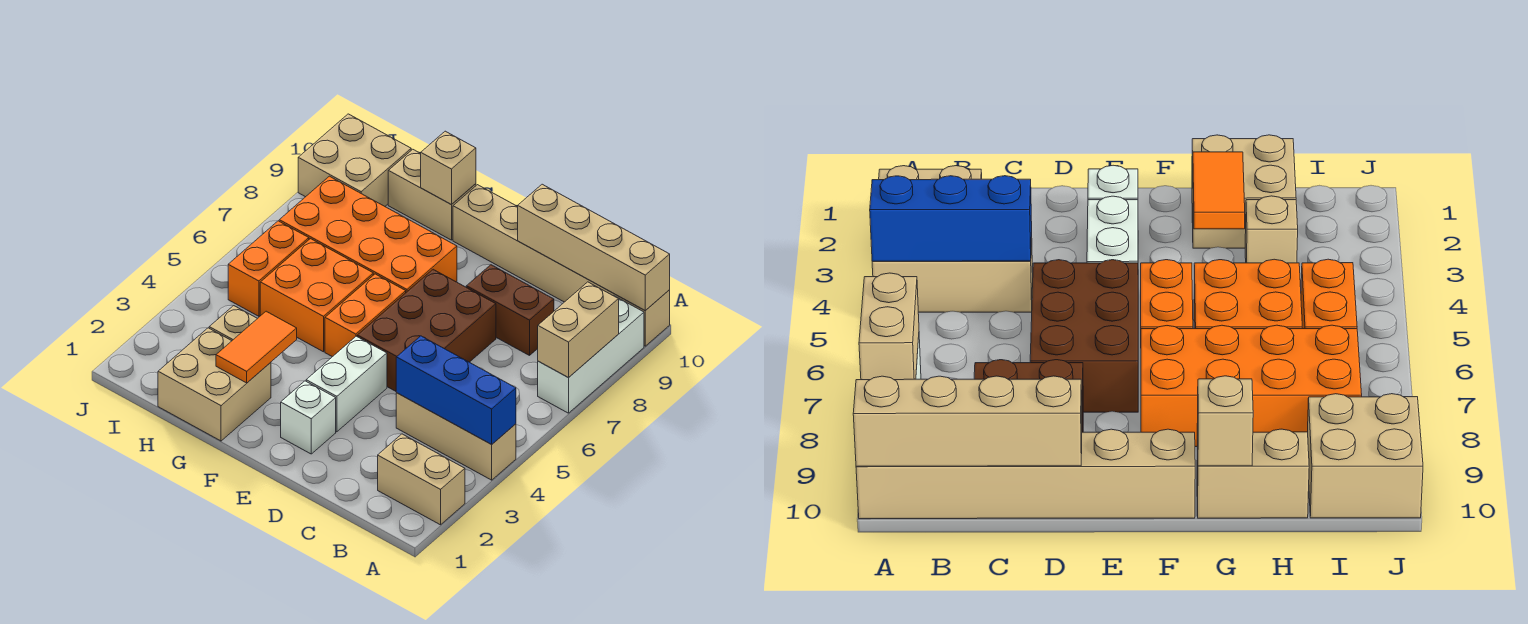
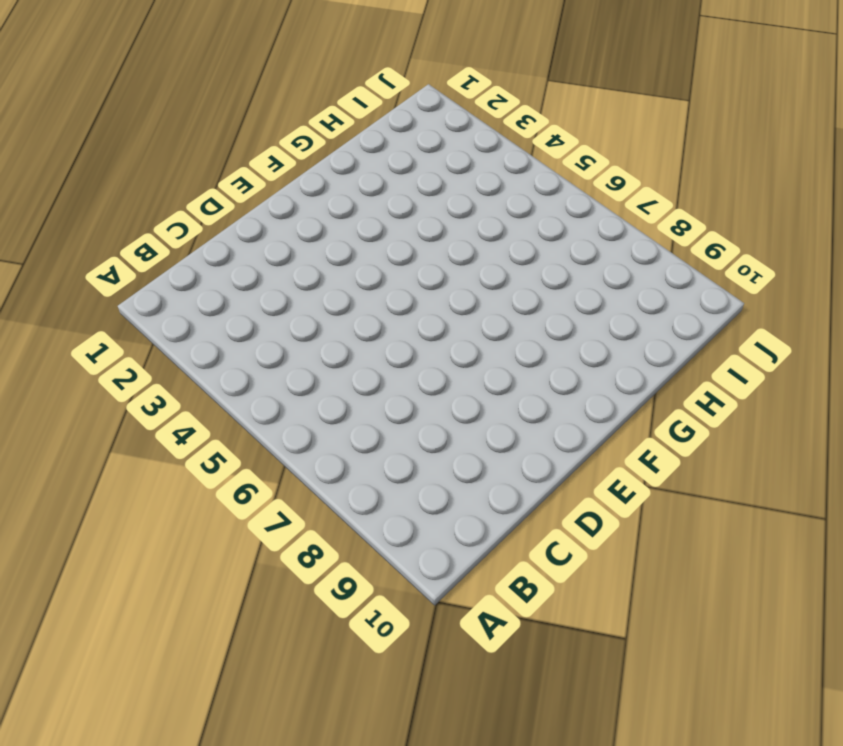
none -> tan brick A2:B2 level 1
none -> tan brick A4:C4 level 1
none -> white brick A7:A9 level 1

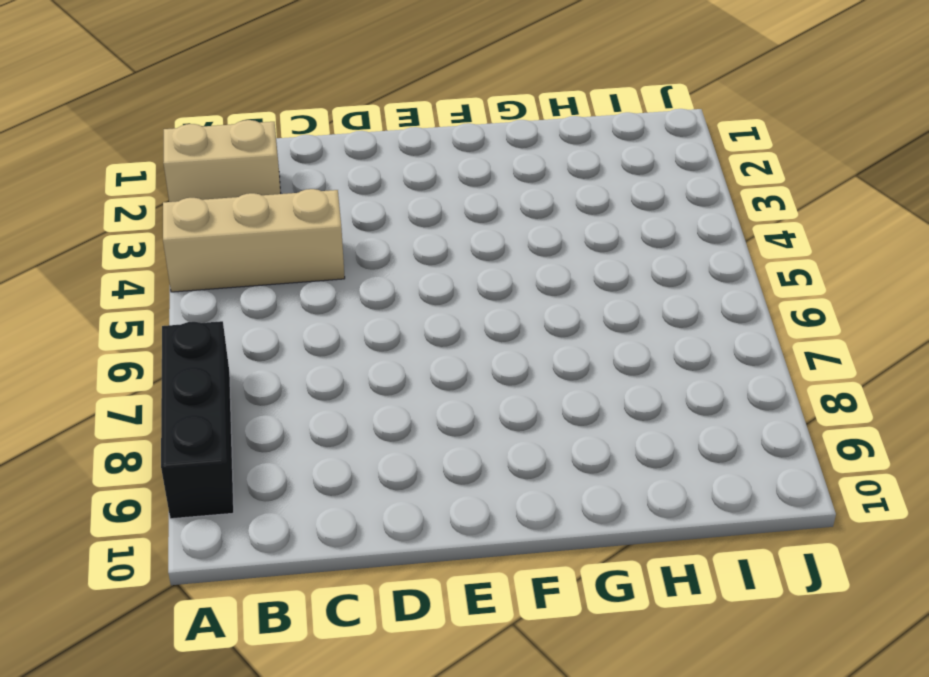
black brick A7:A9 level 1 -> white brick A7:A9 level 1
none -> tan brick A10:F10 level 1
none -> brown brick C8:D8 level 1
none -> brown brick D5:E7 level 1

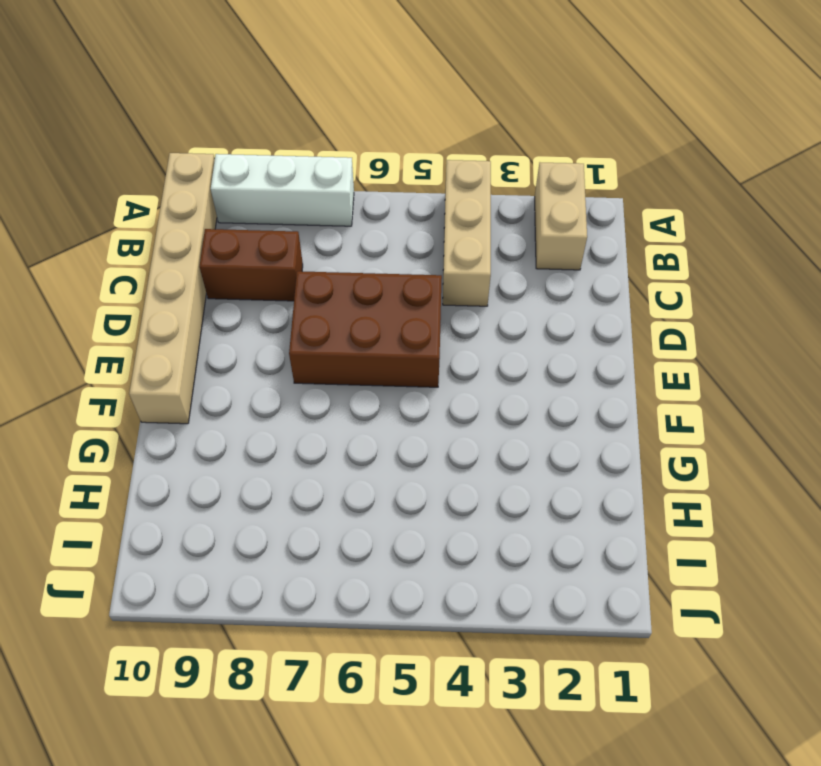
brown brick C8:C9 level 1 -> brown brick C8:D8 level 1
none -> white brick E2 level 1
none -> white brick E3:E4 level 1
none -> orange brick F5:F6 level 1

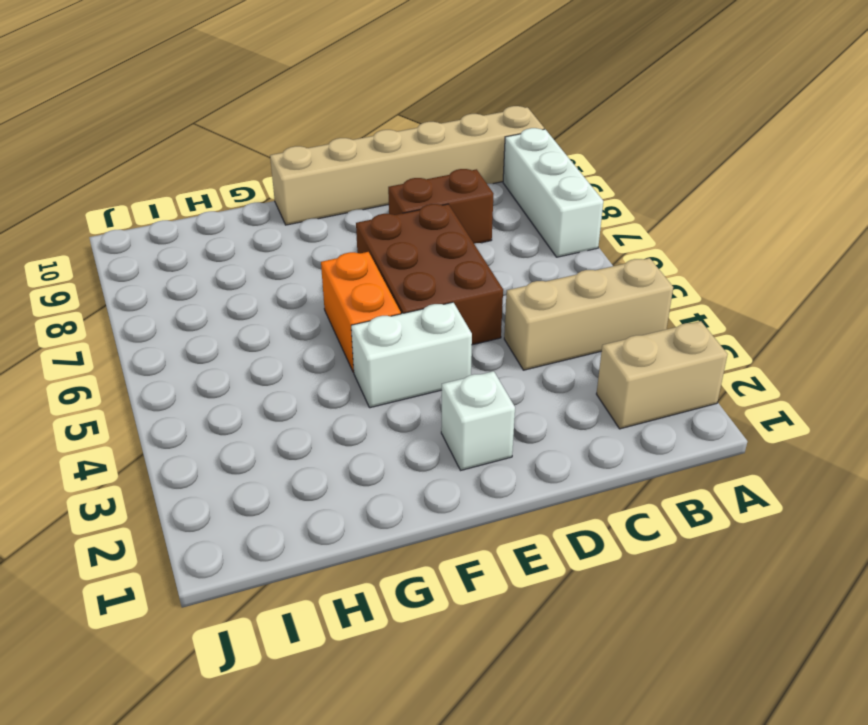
white brick E4:F4 level 1 -> white brick E3:E4 level 1
none -> orange brick F7:I8 level 1
none -> tan brick G1:H2 level 1
none -> orange brick G5:H6 level 1

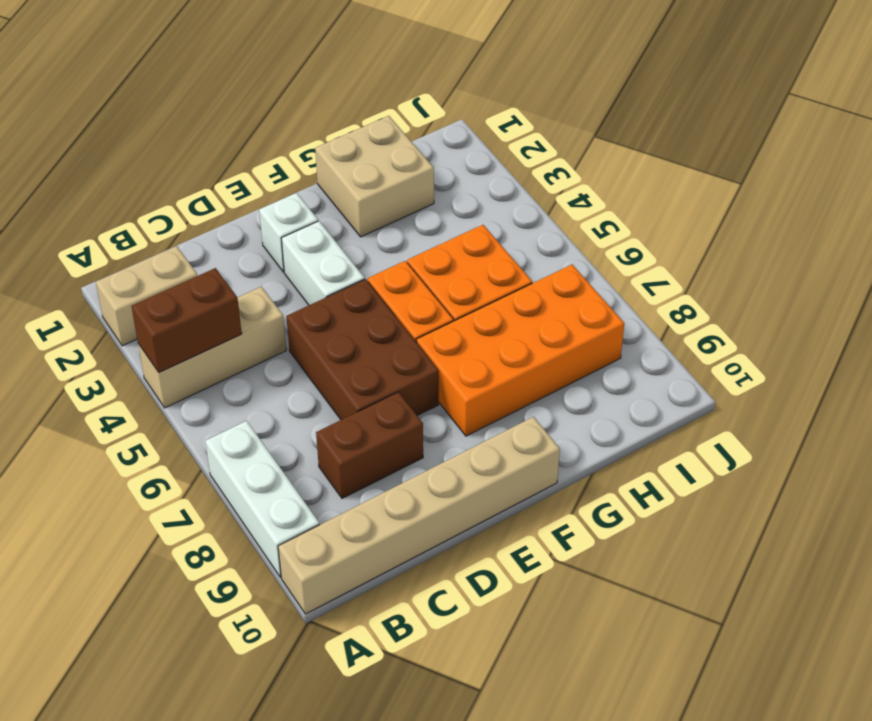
brown brick A4:B4 level 2 -> blue brick A4:C4 level 2
none -> tan brick G10:H10 level 1
none -> tan brick H3 level 1
none -> orange brick I5:I6 level 1

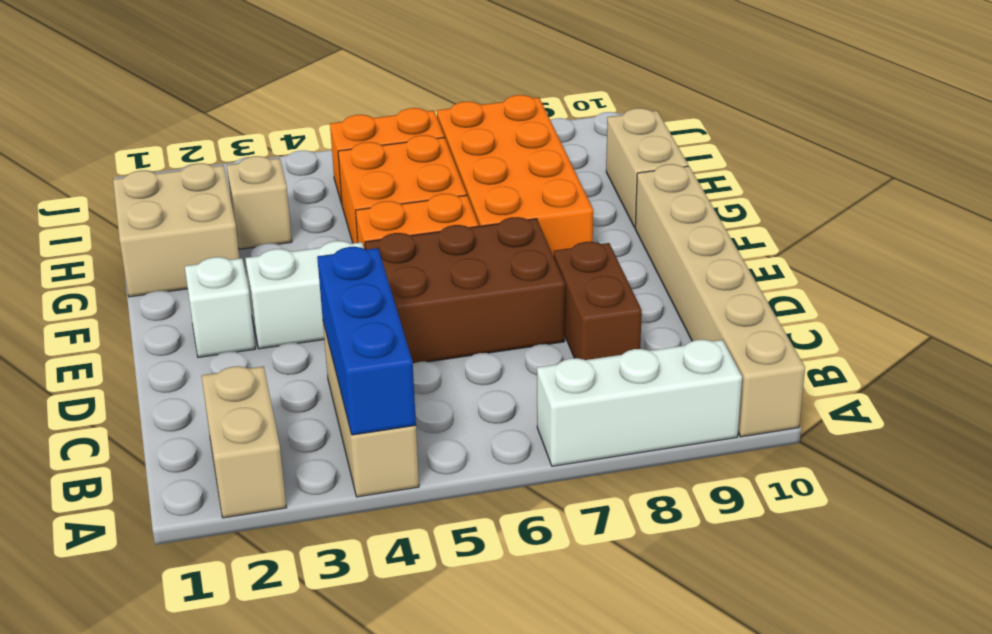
none -> tan brick I9:J10 level 1
none -> tan brick A7:A8 level 2
none -> tan brick A10:D10 level 2

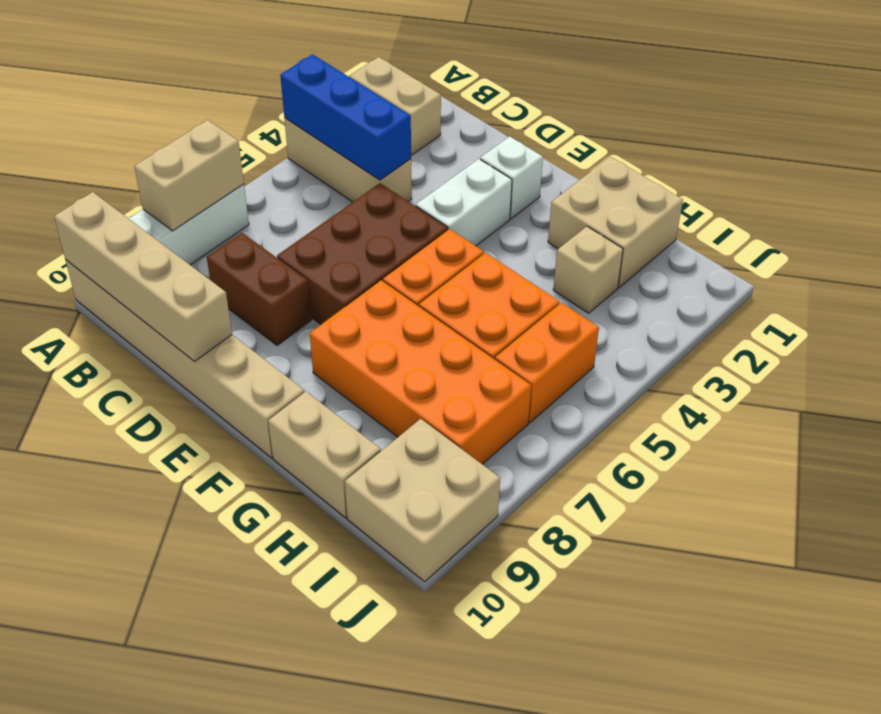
none -> orange tile G2:G3 level 2
none -> tan brick G10 level 2

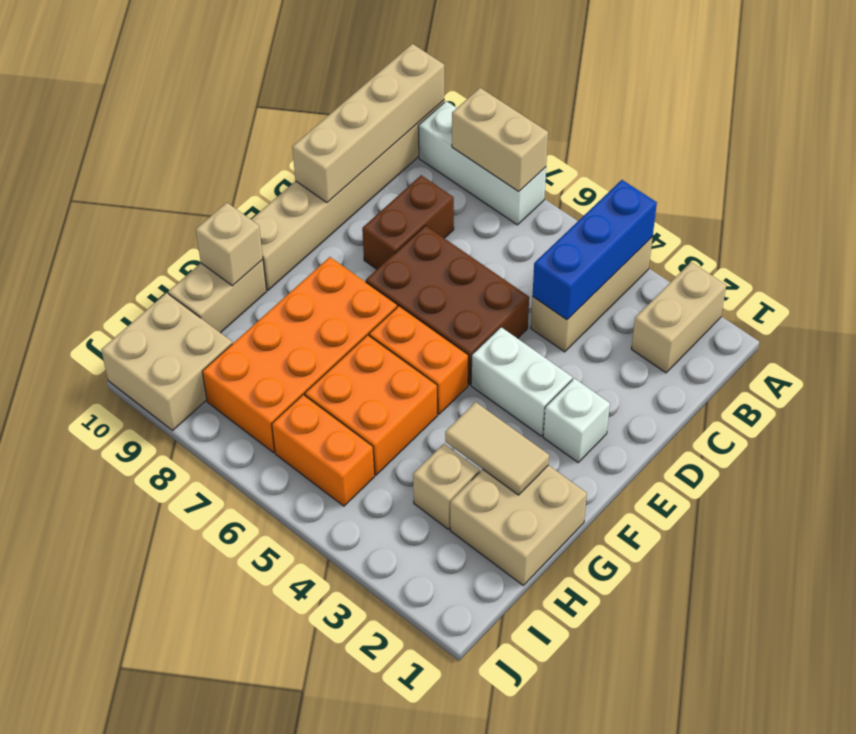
tan tile G2:G3 level 2 -> orange tile G2:G3 level 2

